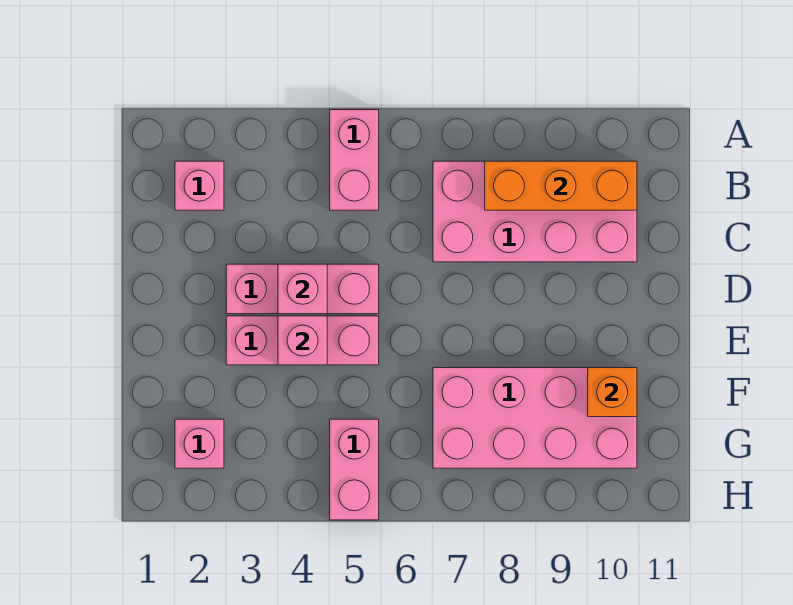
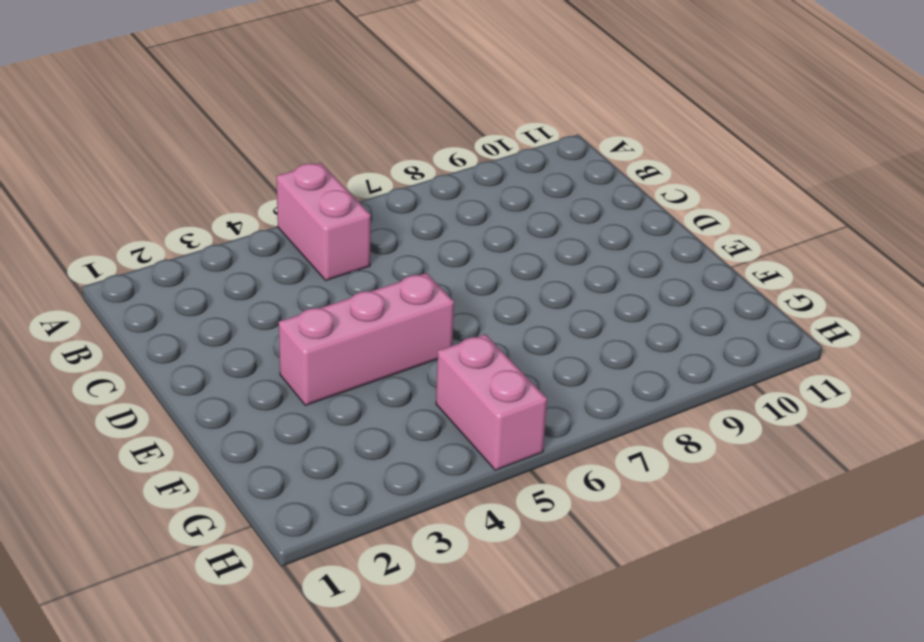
none -> pink brick B2 level 1
none -> pink brick B7:C10 level 1
none -> pink brick D3:D5 level 1

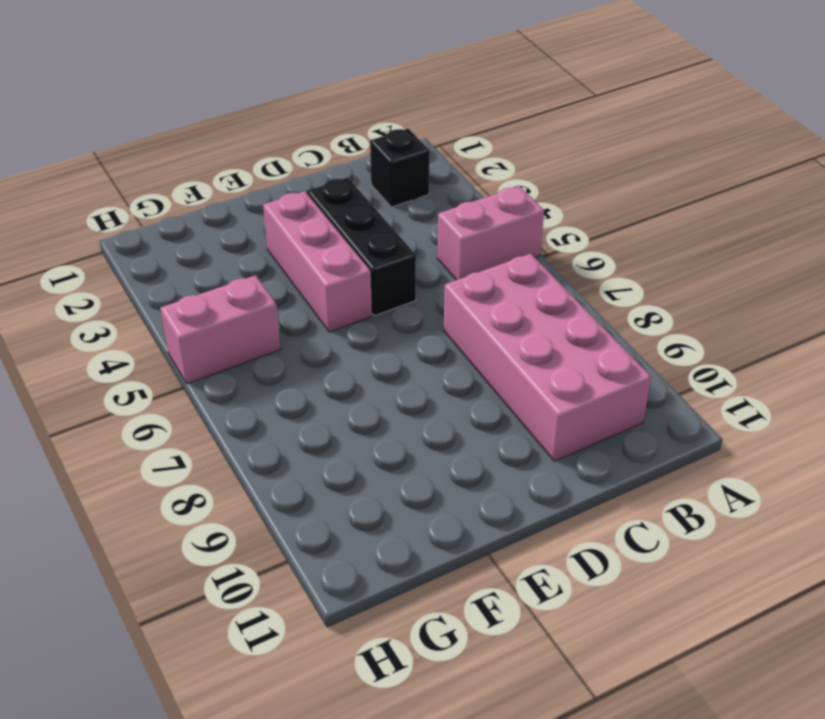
black brick B2 level 1 -> pink brick B2 level 1
black brick D3:D5 level 1 -> pink brick D3:D5 level 1
none -> pink brick F7:G10 level 1
none -> pink brick G2 level 1
none -> orange brick B8:B10 level 2

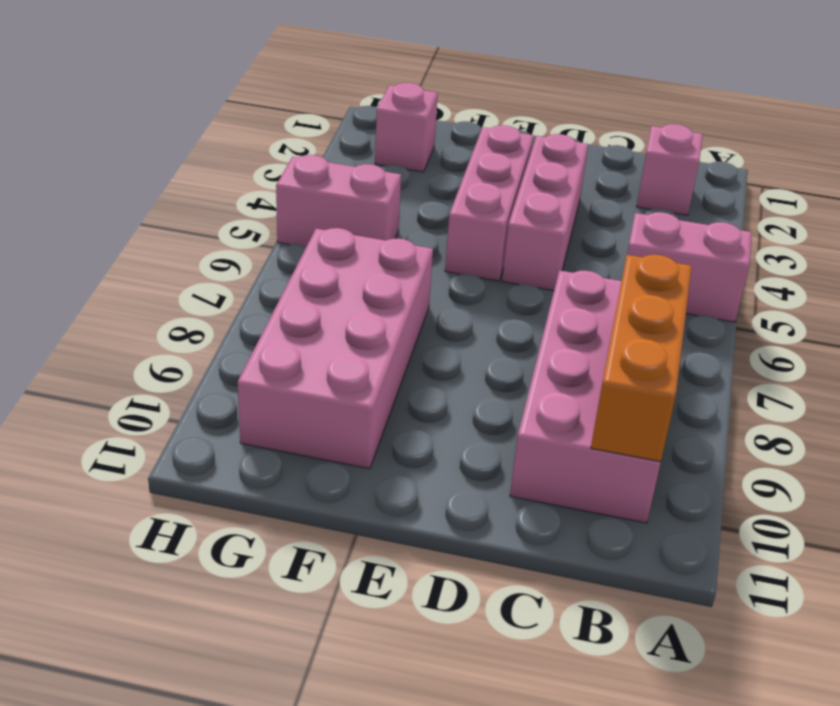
none -> pink brick D4 level 2
none -> pink brick E4 level 2
none -> orange brick F10 level 2

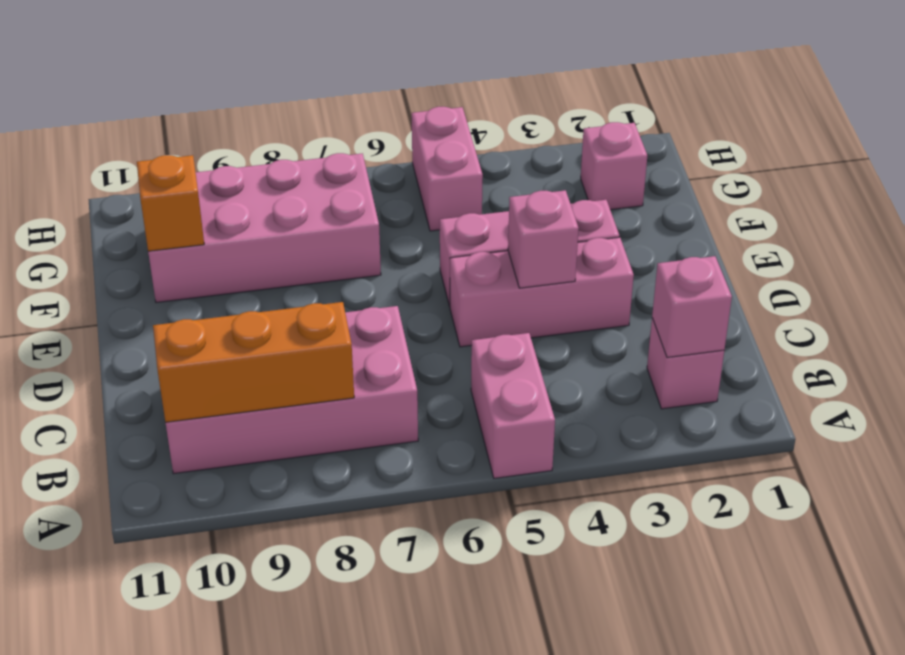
pink brick B2 level 2 -> pink brick E4 level 2

